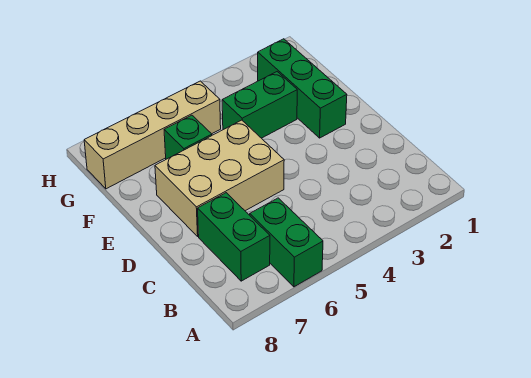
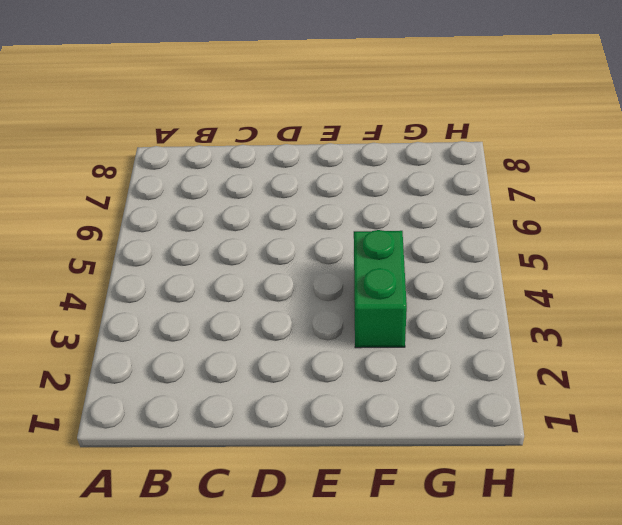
none -> green brick A6:B6 level 1
none -> green brick B7:C7 level 1

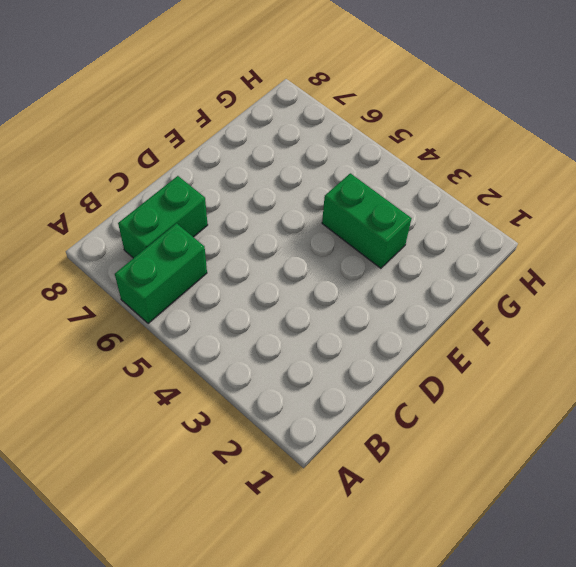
none -> tan brick D5:E7 level 1
none -> green brick E2:G2 level 1

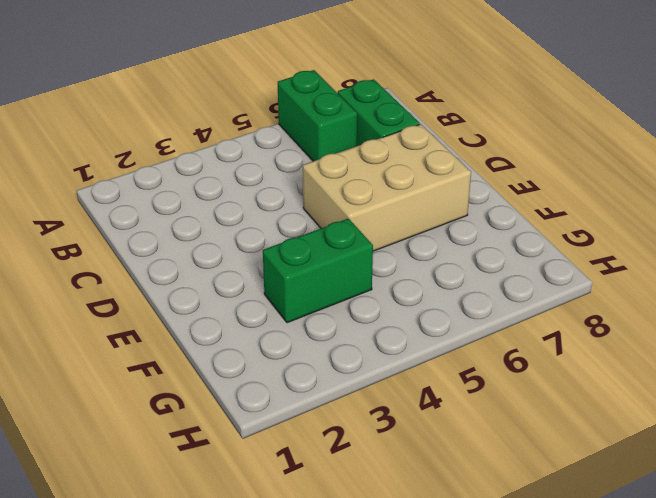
none -> green brick E2:G2 level 1
none -> green brick F6 level 1

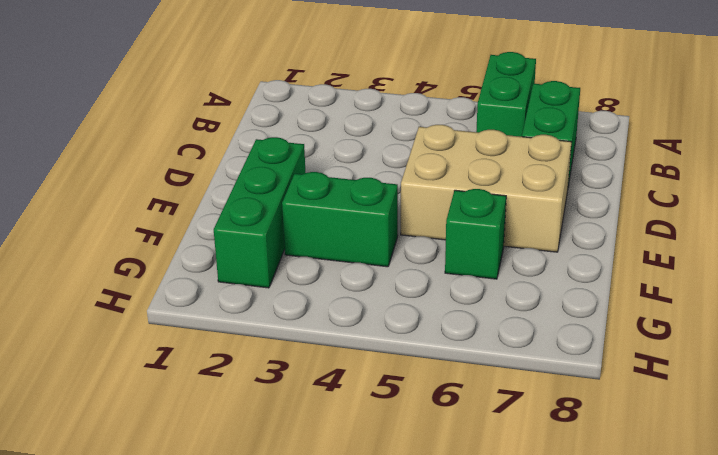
none -> tan brick G5:G8 level 1

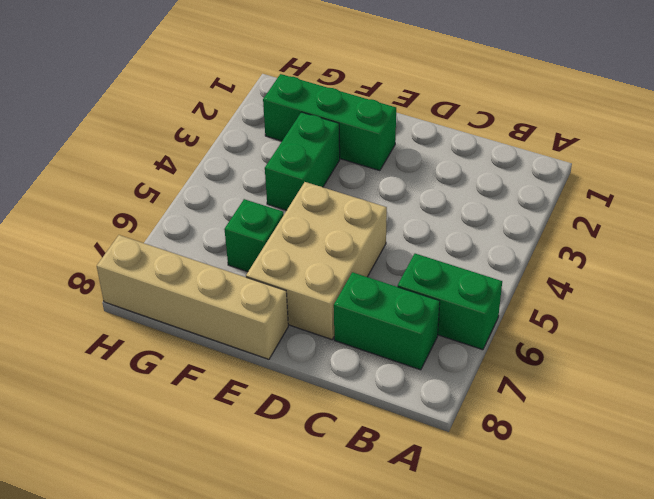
tan brick E8:H8 level 1 -> tan brick G5:G8 level 1

